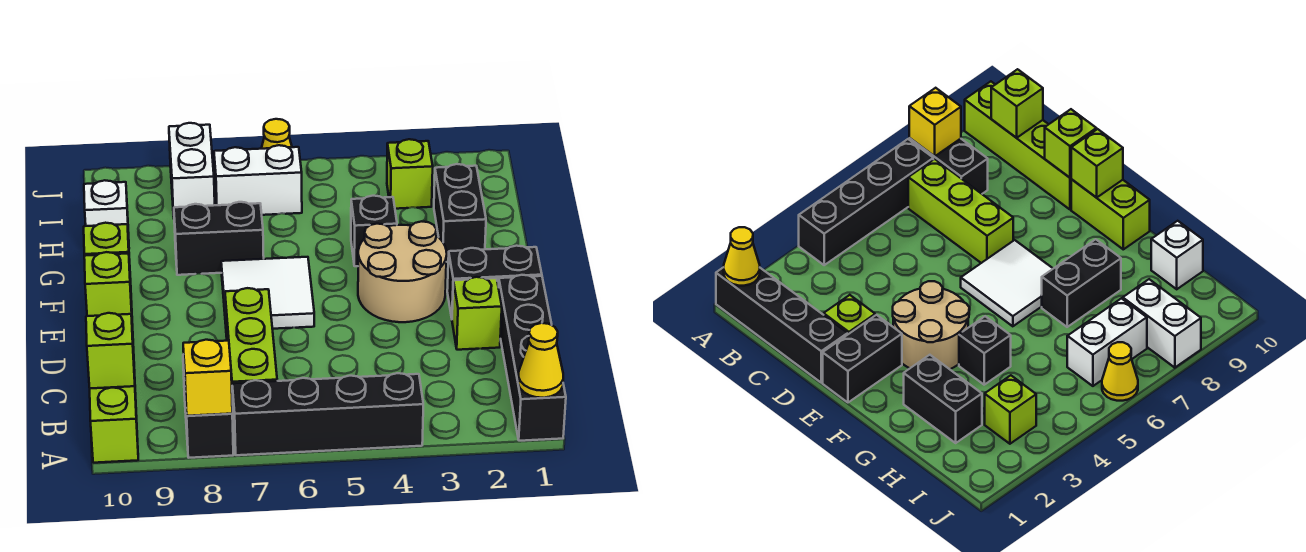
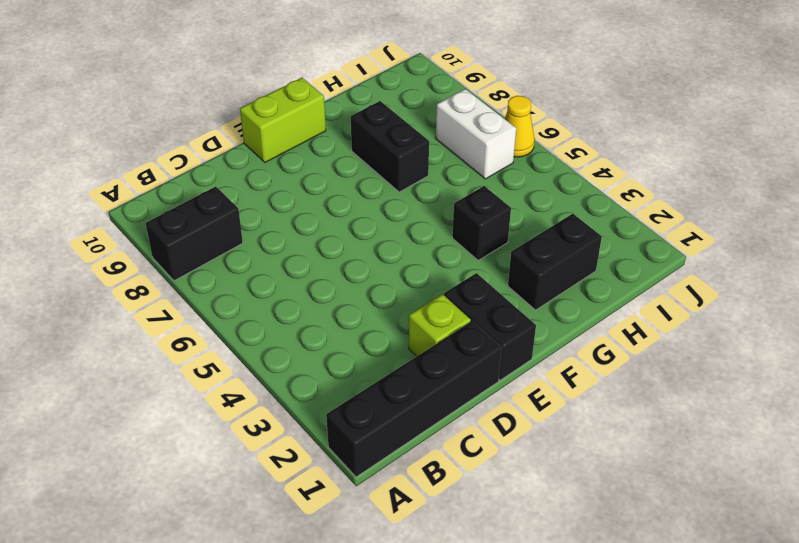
none -> black brick A4:A7 level 1
none -> lime brick A10:D10 level 1
none -> lime brick B7:D7 level 1

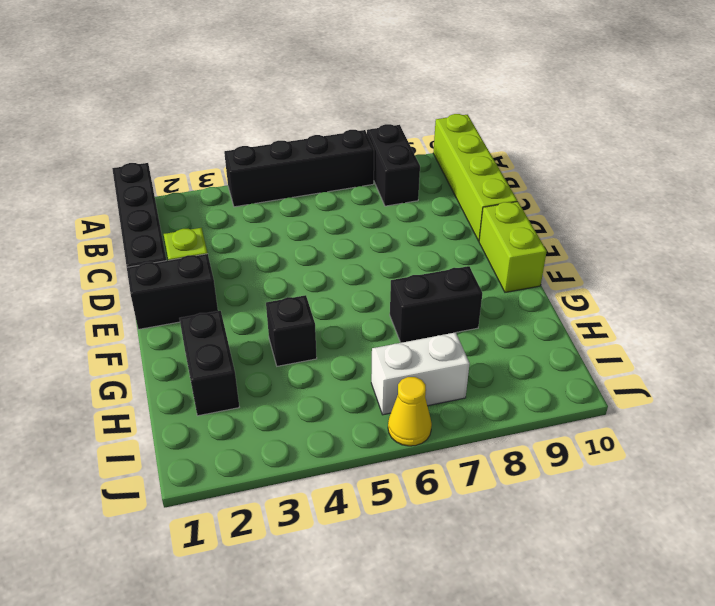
none -> lime brick B7:D7 level 1
none -> tan round brick E3:F4 level 1
none -> white tile E6:F7 level 1

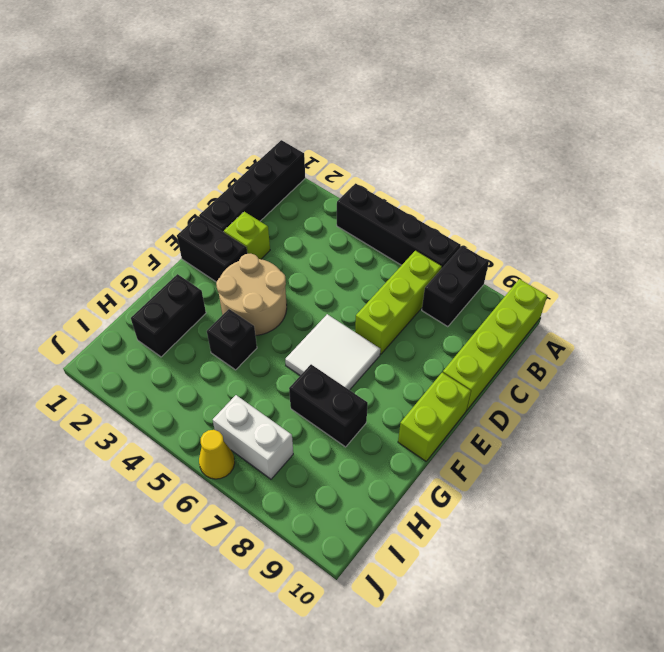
none -> white brick H10 level 1
none -> lime brick I3 level 1
none -> white brick I8:J8 level 1

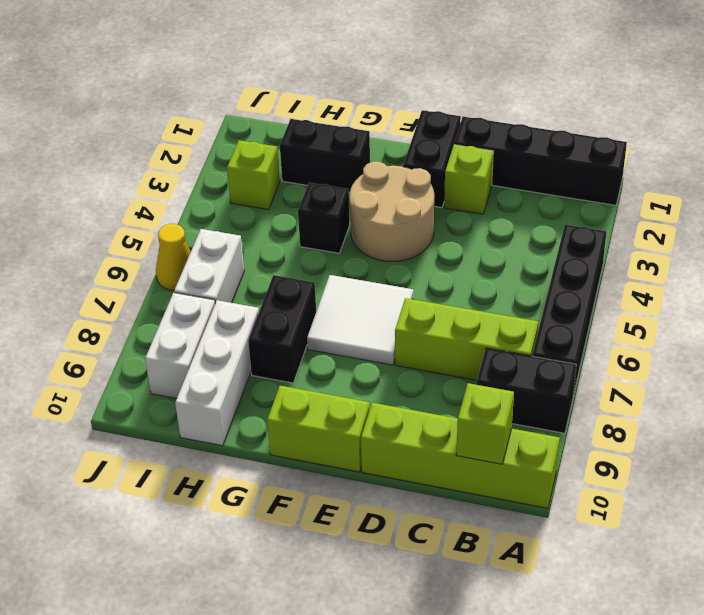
white brick H8:H10 level 1 -> white brick H10 level 1
white brick I8:I9 level 1 -> white brick I8:J8 level 1
none -> yellow cone A1 level 2
none -> yellow brick A8 level 2
none -> lime brick D10 level 2

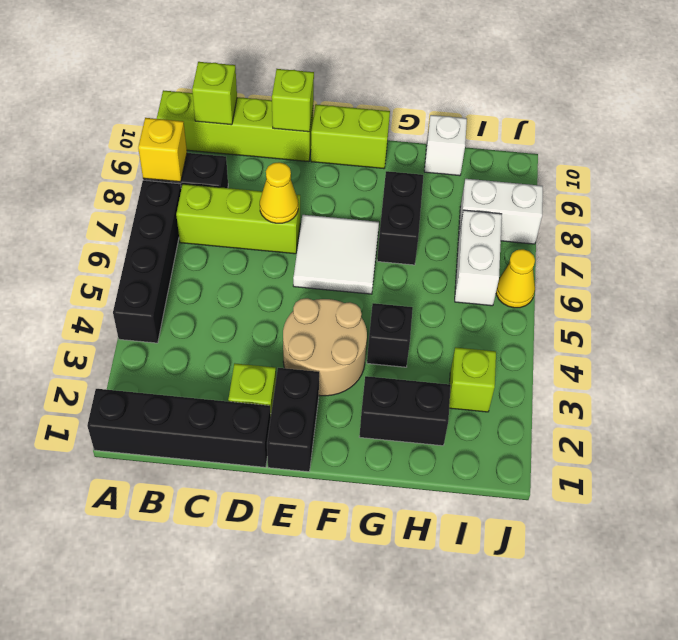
yellow cone D7 level 2 -> yellow cone A1 level 2
none -> lime brick E10 level 2

